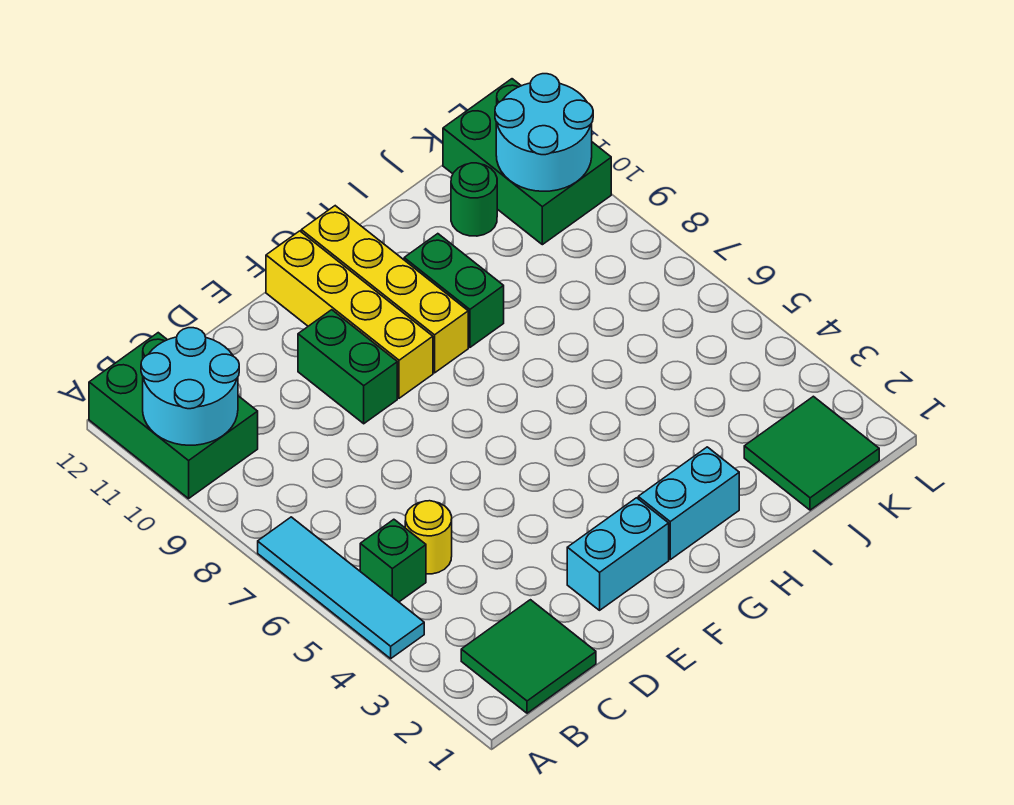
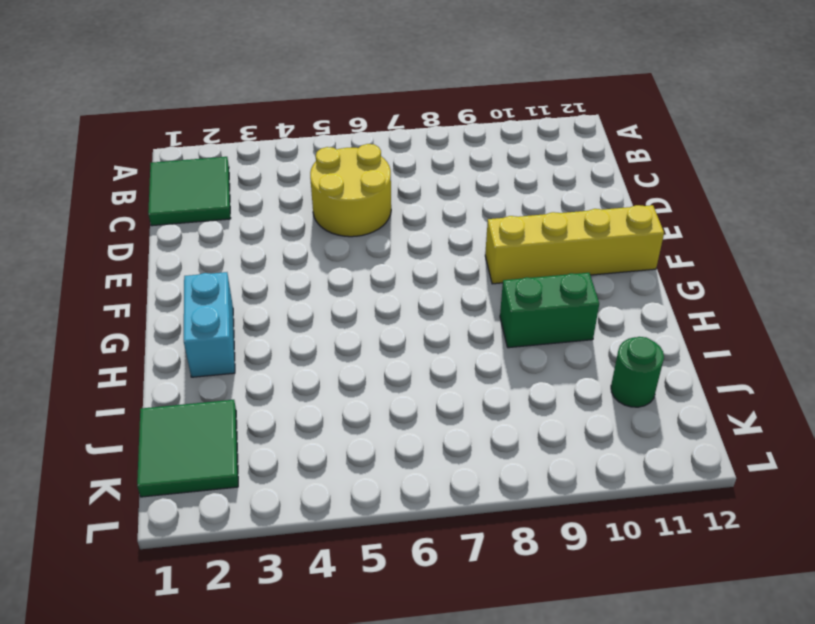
yellow round brick C5:D6 level 1 -> yellow round brick C5 level 1
none -> cyan tile A4:A7 level 1
none -> green brick A10:B12 level 1
none -> green brick B5 level 1

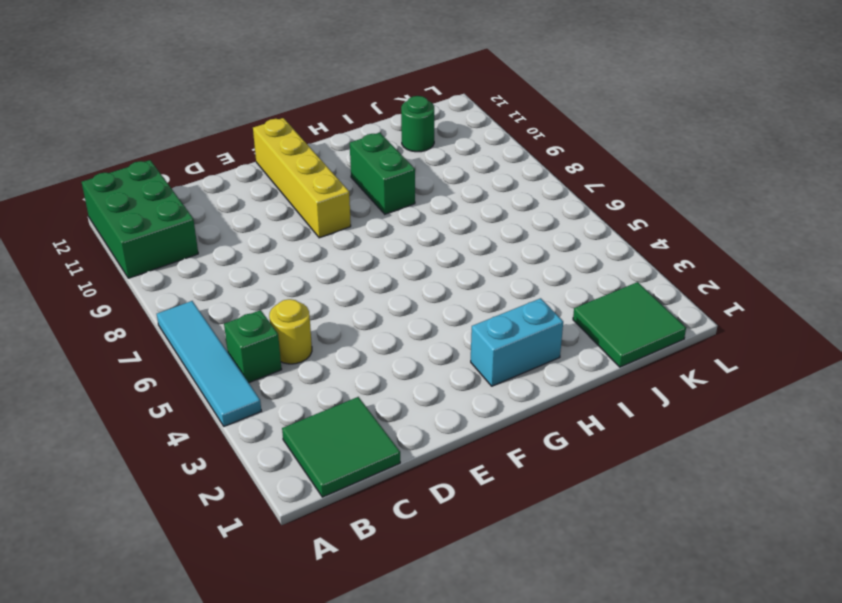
none -> cyan brick E2:F2 level 1
none -> green brick E9:E10 level 1
none -> yellow brick G9:G12 level 1

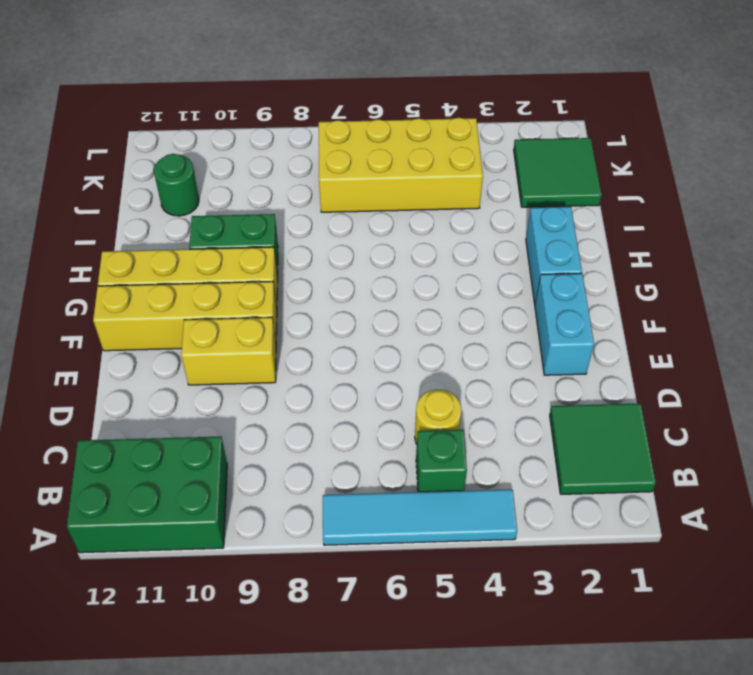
yellow brick E9:E10 level 1 -> green brick E9:E10 level 1
yellow brick J4:K7 level 1 -> none
none -> green brick K10:L12 level 1
none -> cyan round brick A10:B11 level 2
none -> cyan round brick K10:L11 level 2

